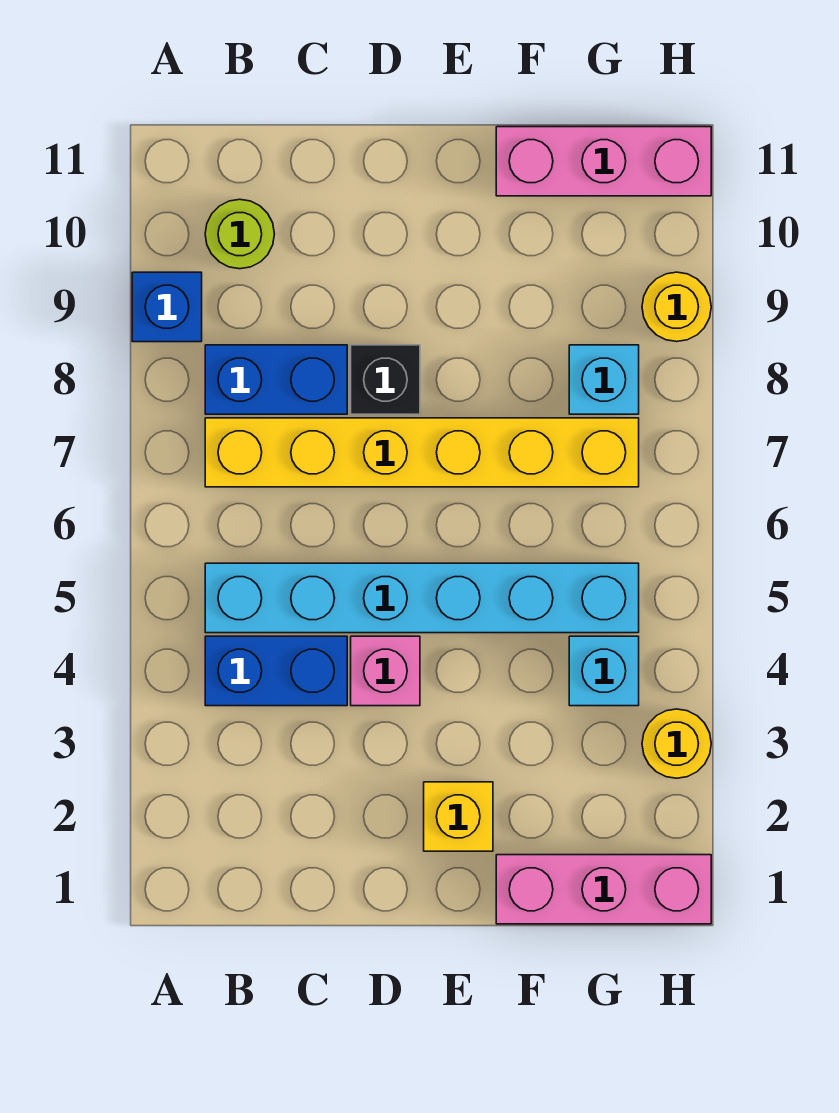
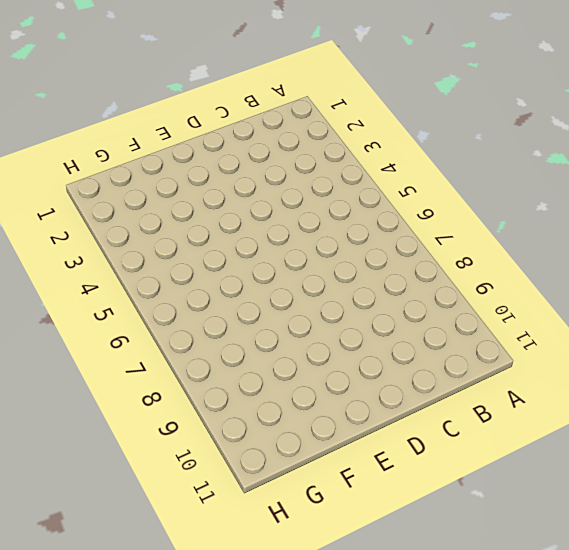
none -> blue brick A9 level 1
none -> blue brick B4:C4 level 1
none -> cyan brick B5:G5 level 1

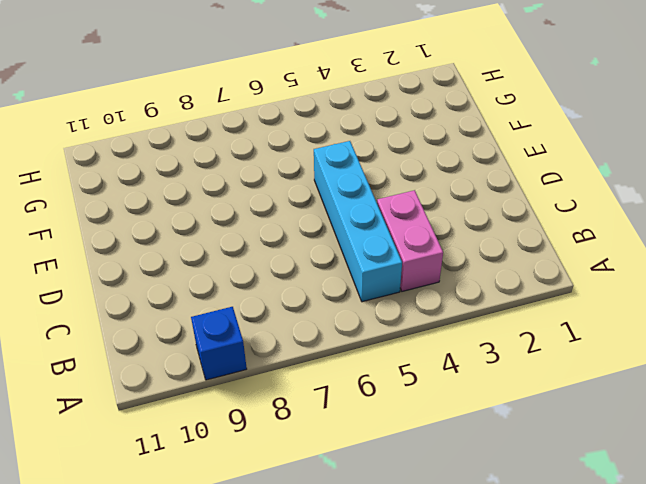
pink brick B4:C4 level 1 -> blue brick B4:C4 level 1
cyan brick B5:E5 level 1 -> cyan brick B5:G5 level 1
none -> yellow brick B7:G7 level 1
none -> blue brick B8:C8 level 1
none -> lime round brick B10 level 1

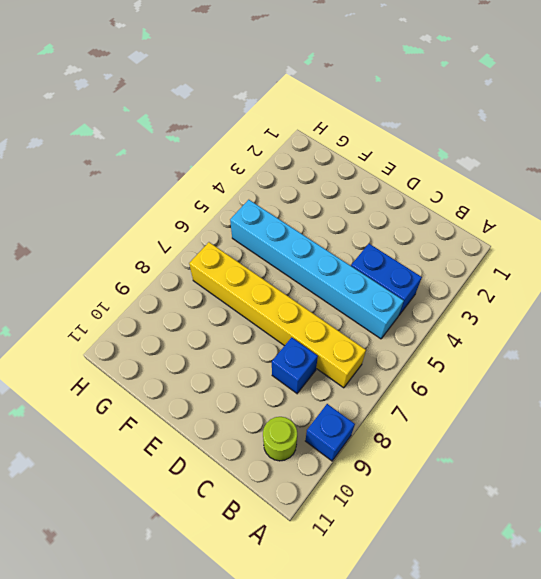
blue brick C8 level 1 -> blue brick B8:C8 level 1
none -> pink brick D4 level 1
none -> black brick D8 level 1
none -> yellow brick E2 level 1

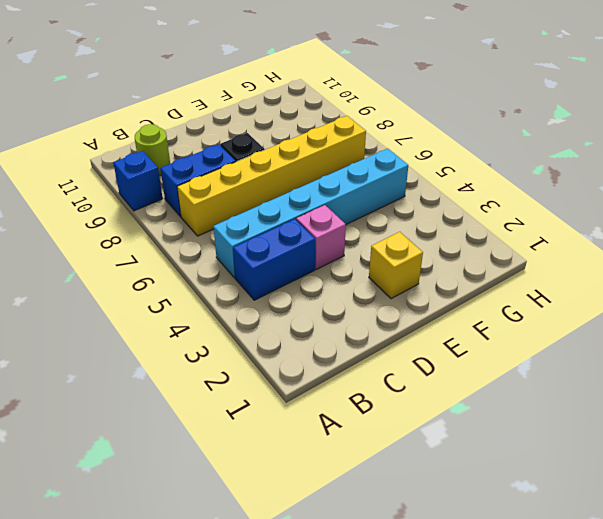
none -> pink brick F1:H1 level 1
none -> pink brick F11:H11 level 1
none -> cyan brick G4 level 1

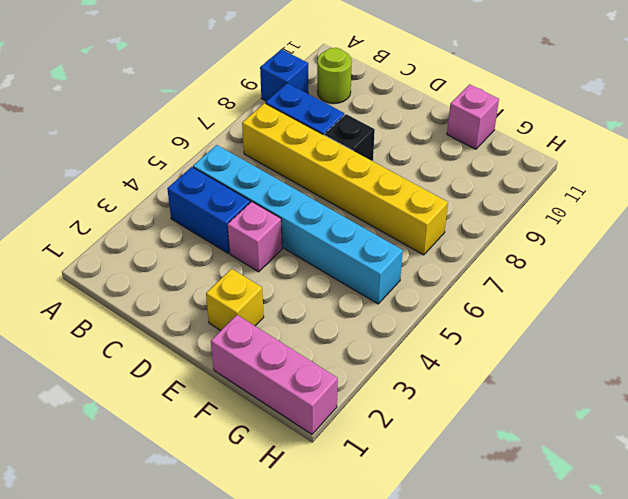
pink brick F11 level 1 -> pink brick F11:H11 level 1
none -> cyan brick G4 level 1
none -> cyan brick G8 level 1
none -> yellow round brick H3 level 1

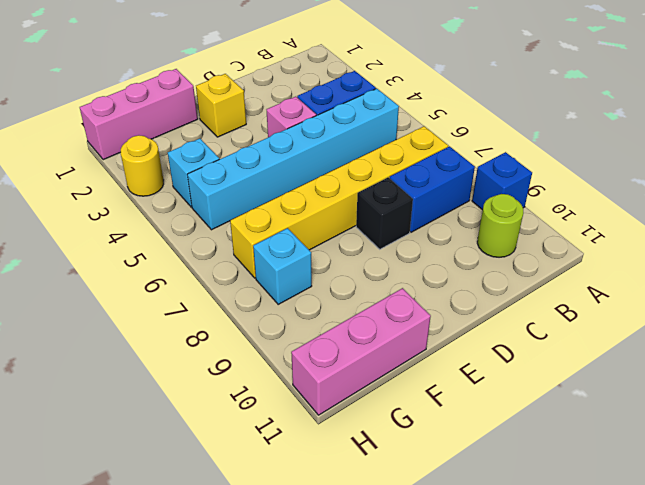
none -> yellow round brick H9 level 1

